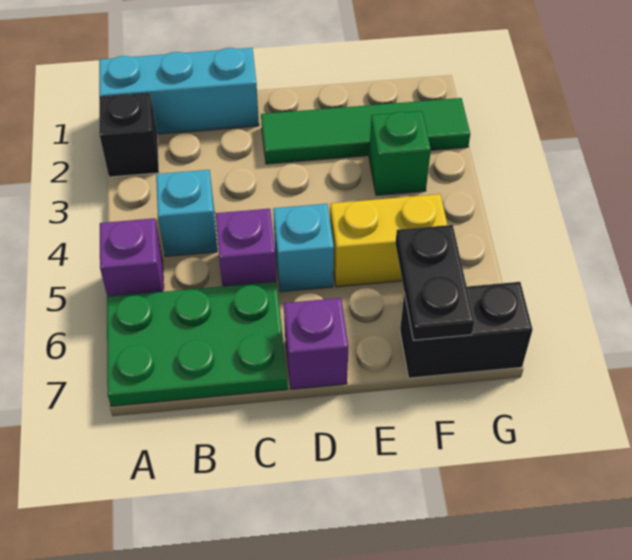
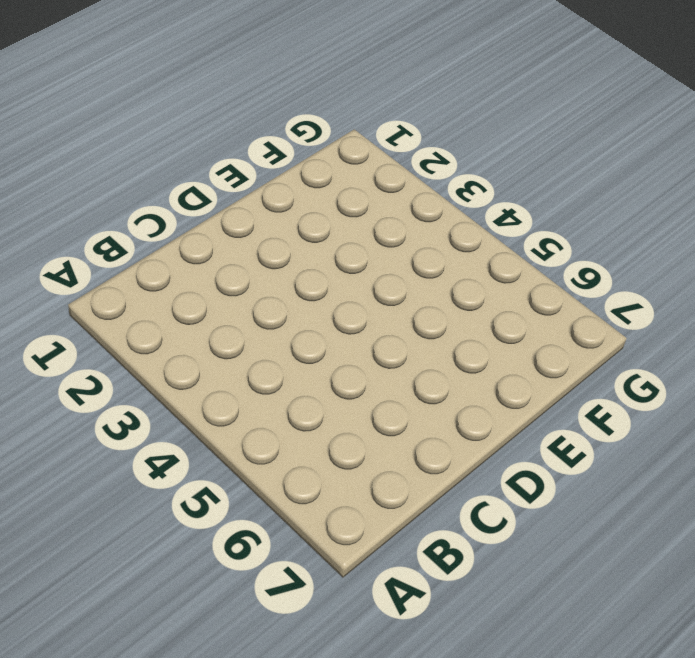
none -> cyan brick A1:C1 level 1
none -> black brick A2 level 1
none -> purple brick A5 level 1

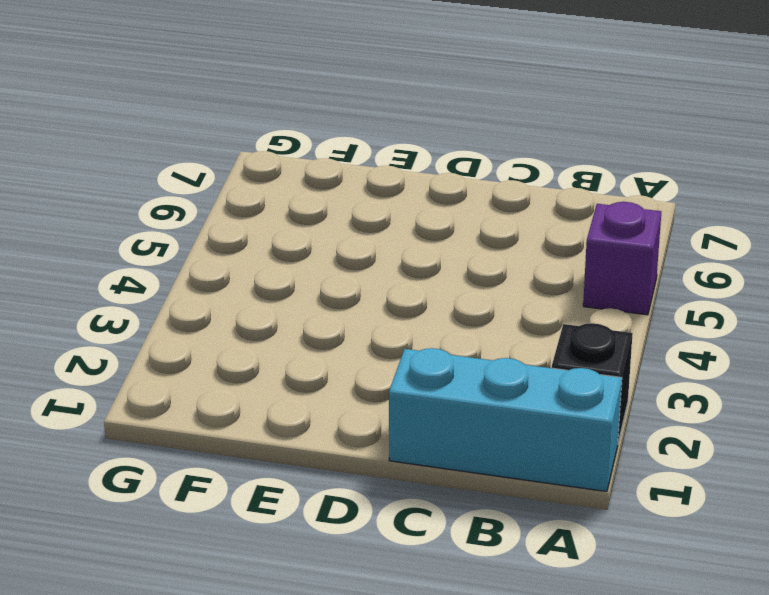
none -> green plate A6:C7 level 1
none -> cyan brick B4 level 1
none -> purple brick C5 level 1

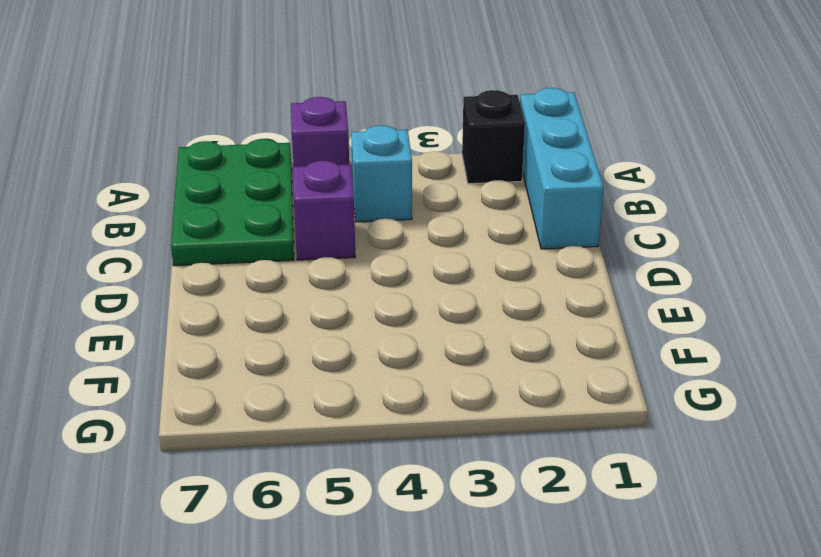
none -> green tile D2:G2 level 1
none -> cyan brick D5 level 1
none -> purple brick D7 level 1

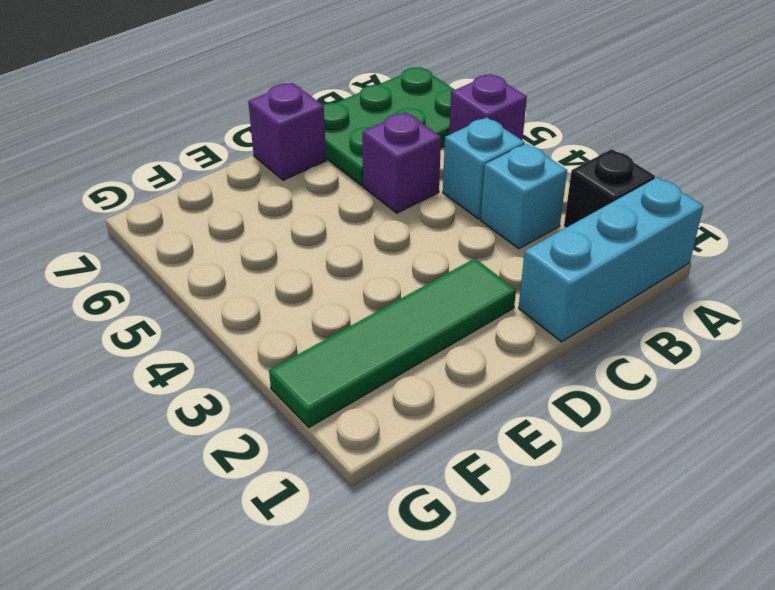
cyan brick B3 level 1 -> cyan brick D5 level 1
none -> yellow brick E5:F5 level 1
none -> green brick F3 level 1
none -> black brick F7:G7 level 1

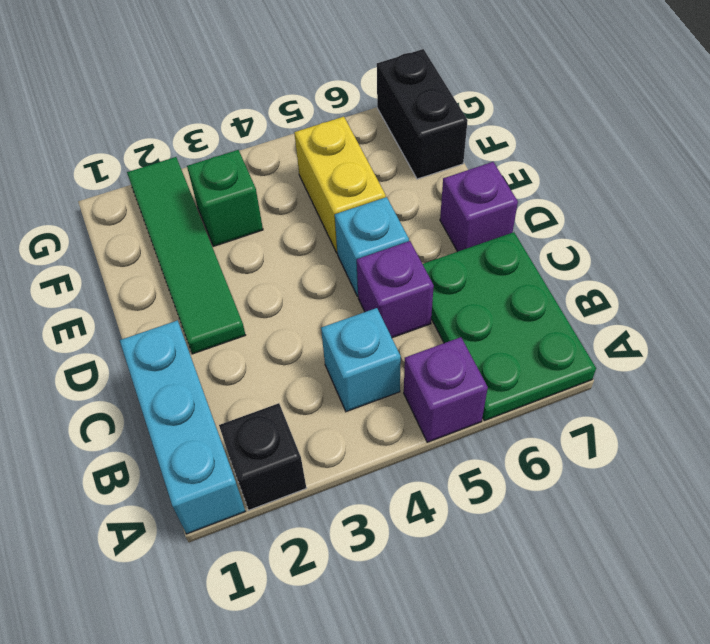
none -> black plate F6:F7 level 2

